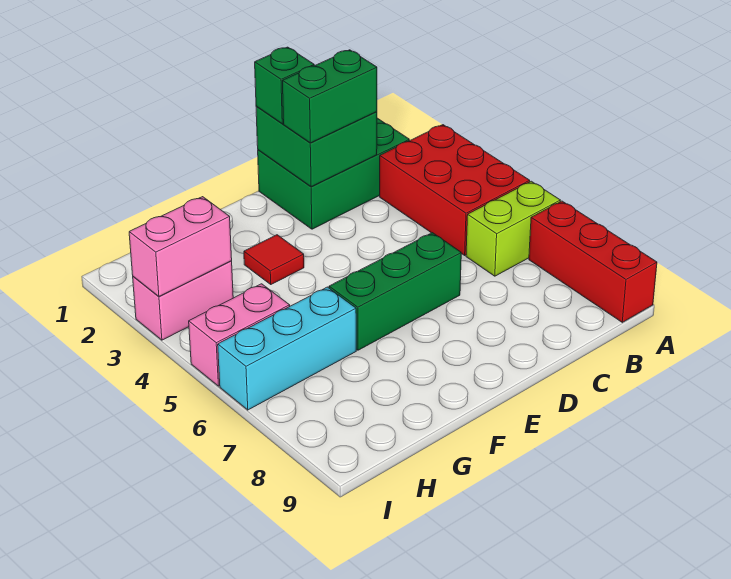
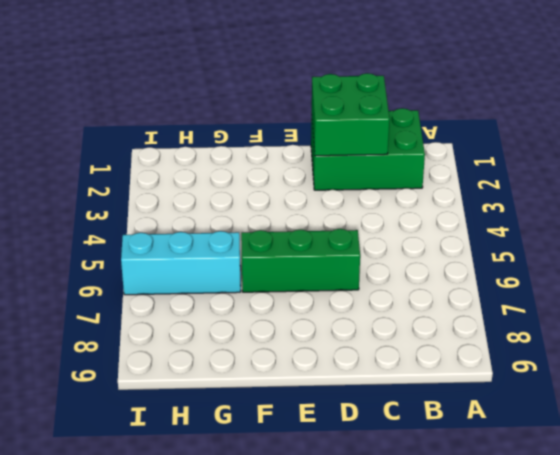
none -> red brick A3:B5 level 1
none -> lime brick A6:B6 level 1
none -> red brick A7:A9 level 1

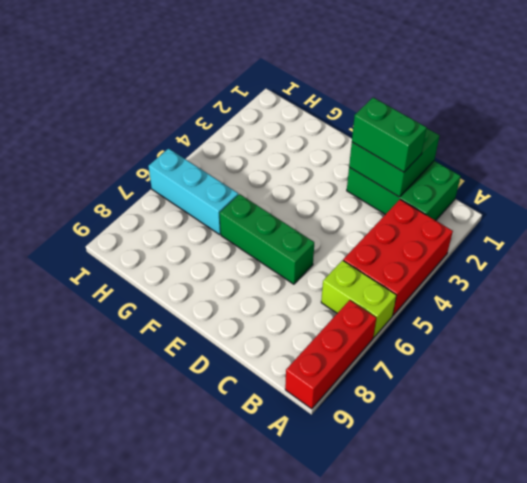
none -> red tile F3 level 1
none -> pink brick H3:I3 level 1
none -> pink brick H5:I5 level 1

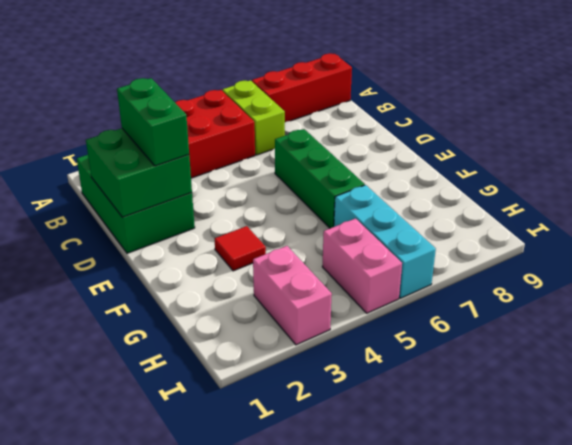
none -> pink brick H3:I3 level 2
none -> green brick D1 level 3

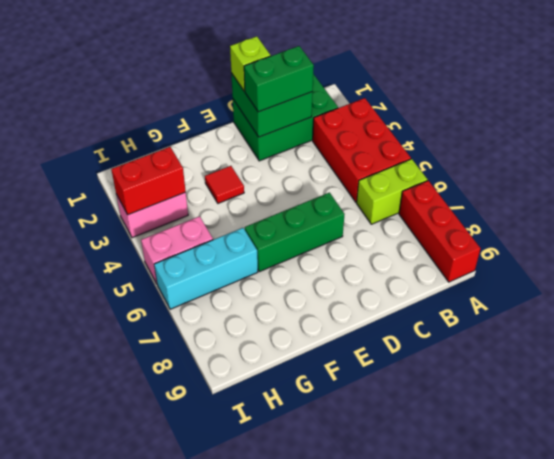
lime brick D1 level 3 -> green brick D1 level 3
red brick H3:I3 level 2 -> pink brick H3:I3 level 2

